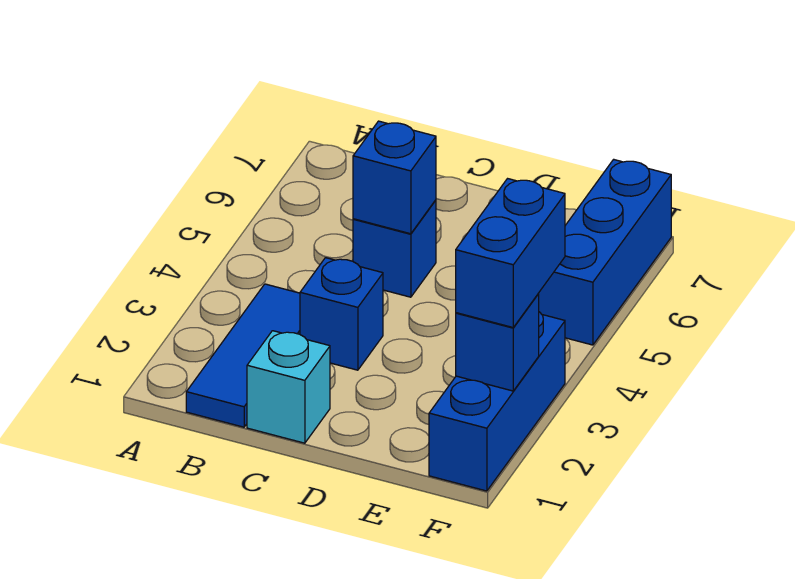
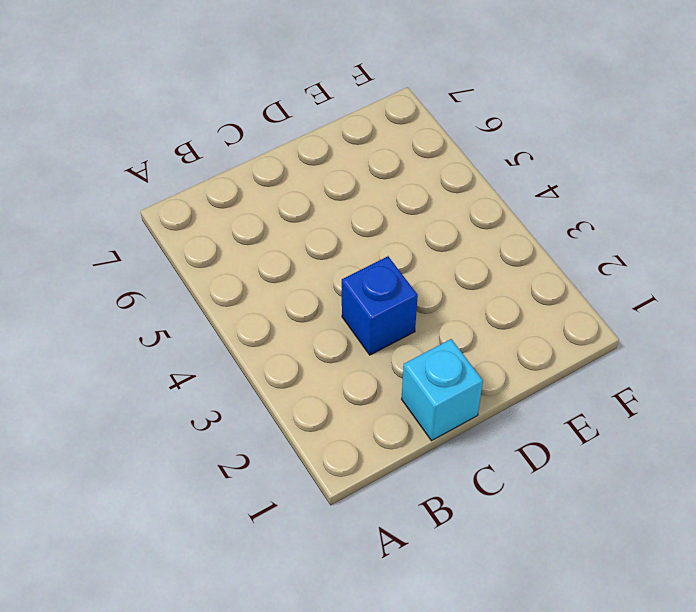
none -> blue tile B1:B3 level 1
none -> blue brick C5 level 1

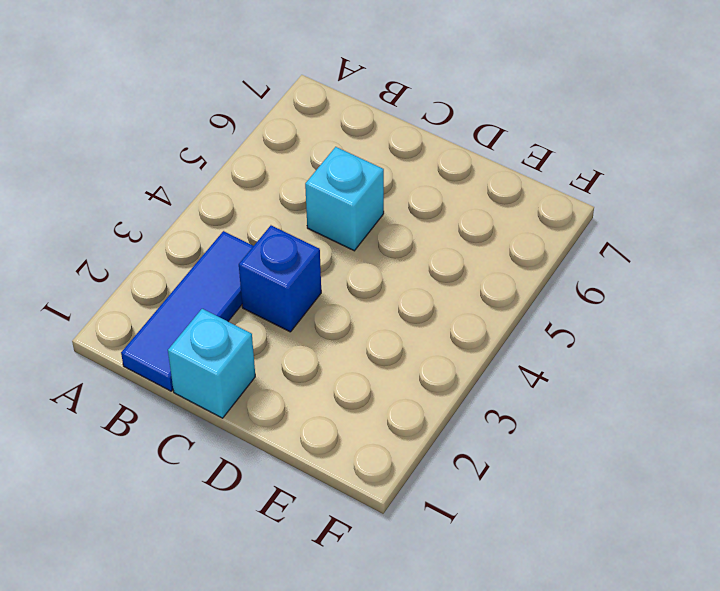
cyan brick C5 level 1 -> blue brick C5 level 1
none -> blue brick F1:F3 level 1
none -> blue brick F5:F7 level 1

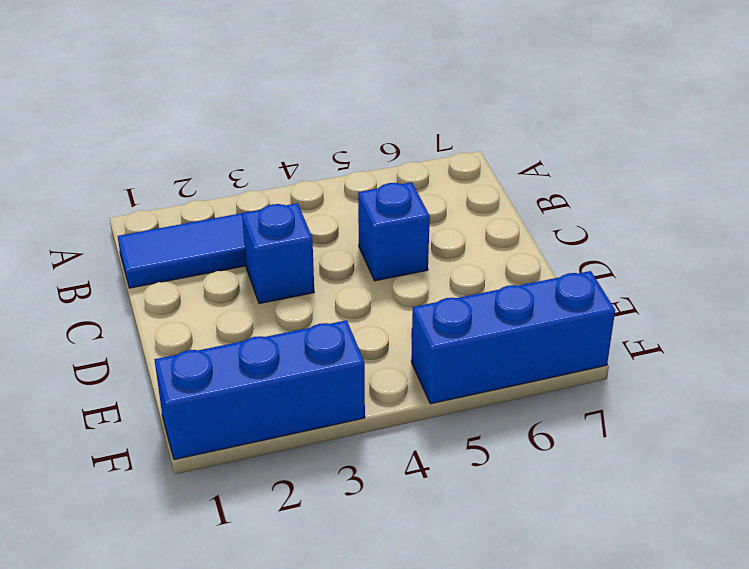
none -> cyan brick C1 level 1
none -> blue brick C5 level 2

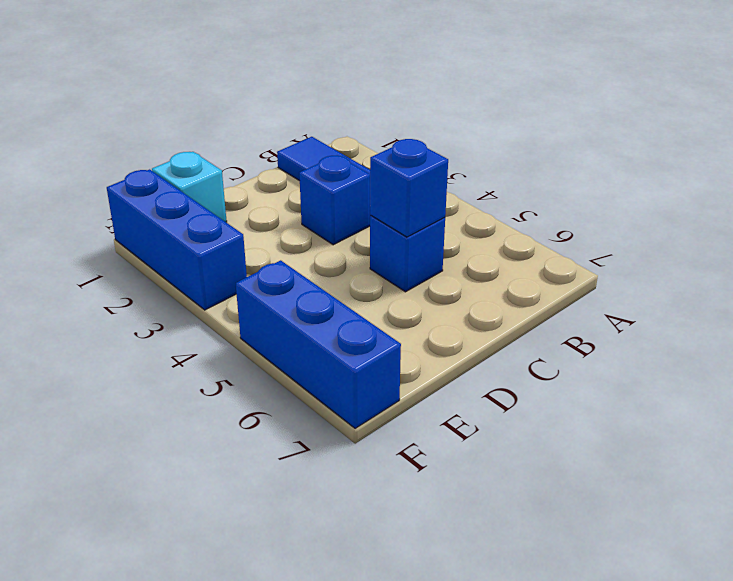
cyan brick E1 level 1 -> cyan brick C1 level 1
none -> blue brick F2 level 2
none -> blue brick F2:F3 level 3

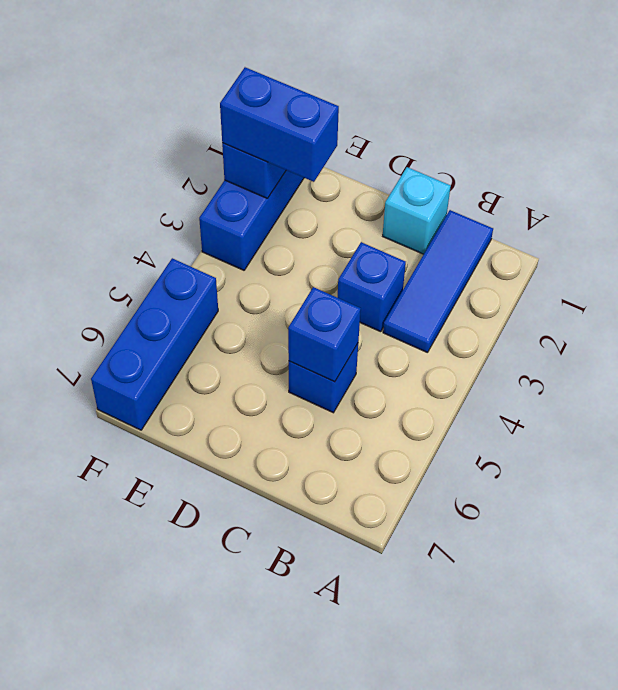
blue brick E2:F2 level 3 -> blue brick F2:F3 level 3

